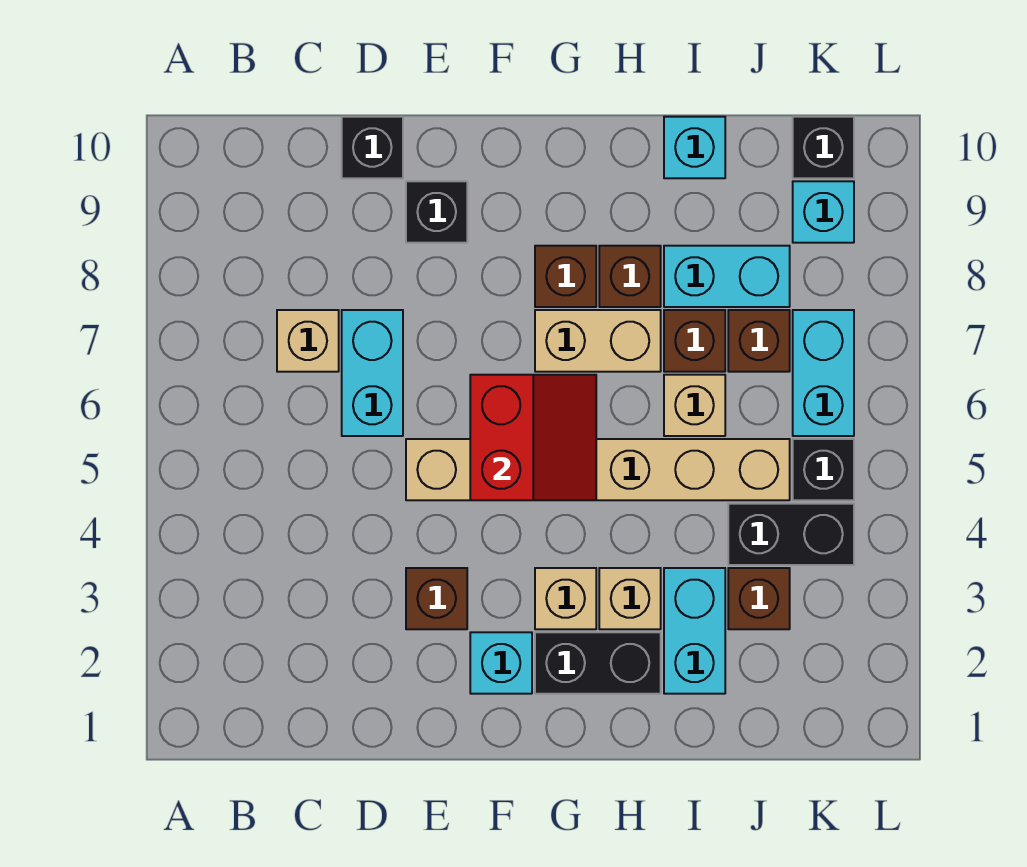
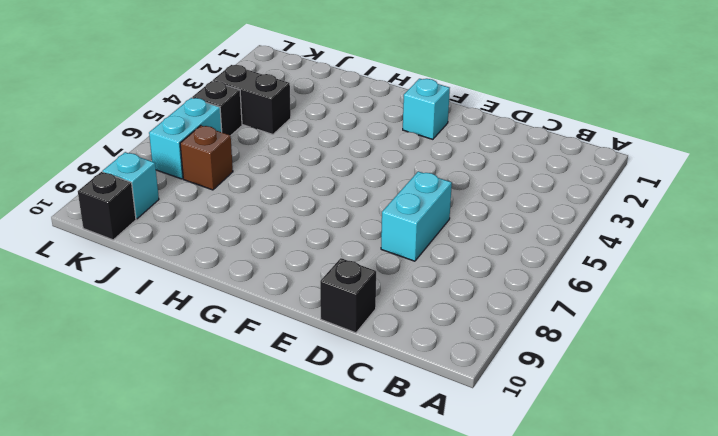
none -> tan brick C7 level 1
none -> brown brick E3 level 1
none -> tan brick E5:J5 level 1

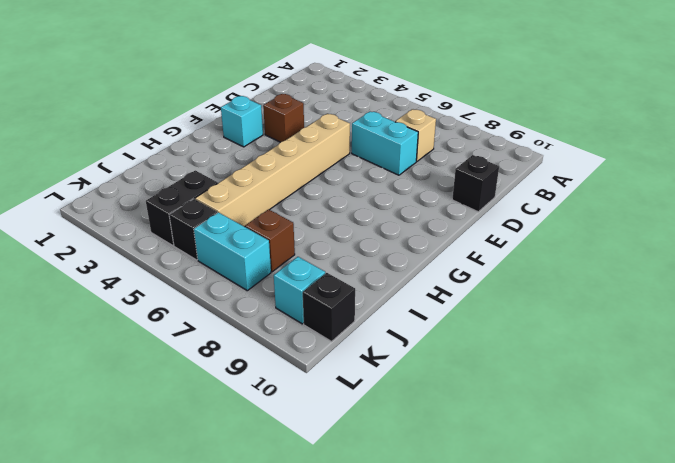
none -> black brick E9 level 1
none -> black brick G2:H2 level 1
none -> tan brick G3 level 1

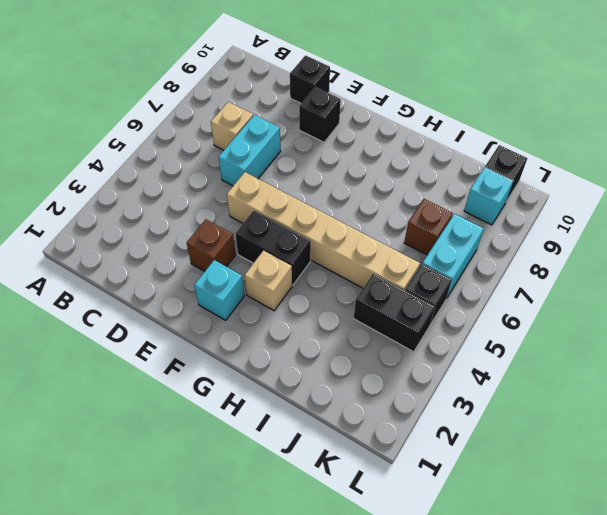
black brick F4:G4 level 1 -> black brick G2:H2 level 1
none -> tan brick G7:H7 level 1
none -> brown brick G8 level 1
none -> tan brick H3 level 1

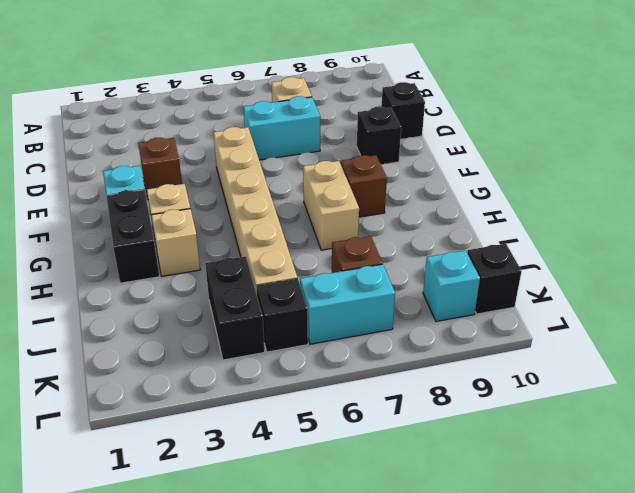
none -> brown brick H8 level 1
none -> cyan brick I2:I3 level 1
none -> tan brick I6 level 1

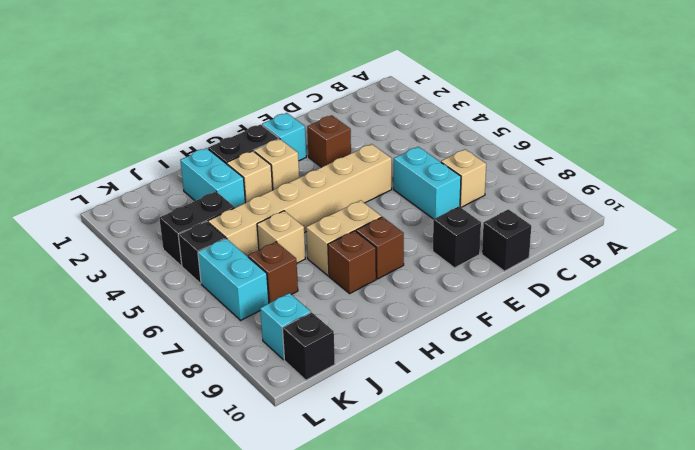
none -> brown brick I7 level 1
none -> cyan brick I8:J8 level 1
none -> cyan brick I10 level 1

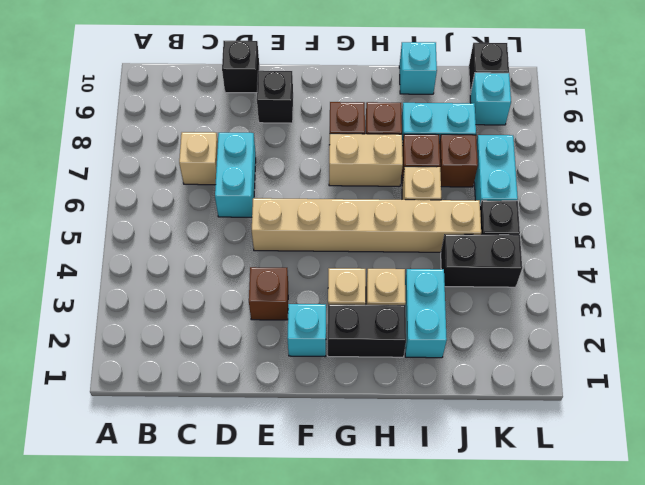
none -> brown brick J3 level 1
none -> red slope F5:G6 level 2 top F

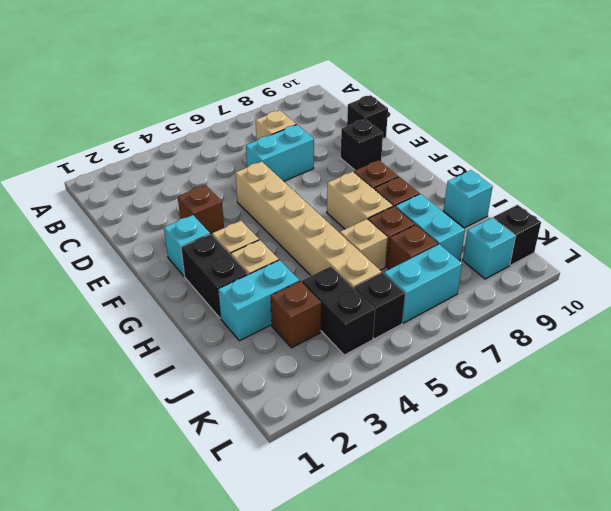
none -> red slope F5:G6 level 2 top F

